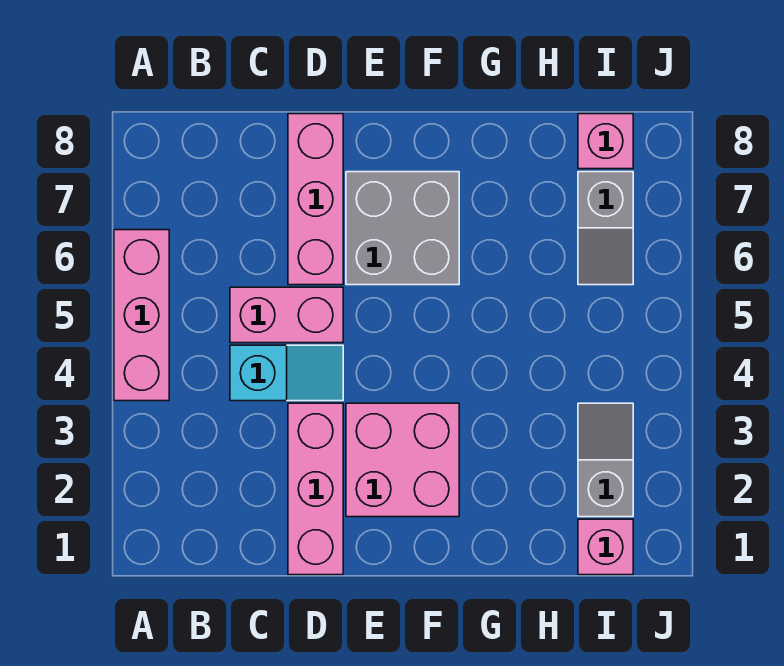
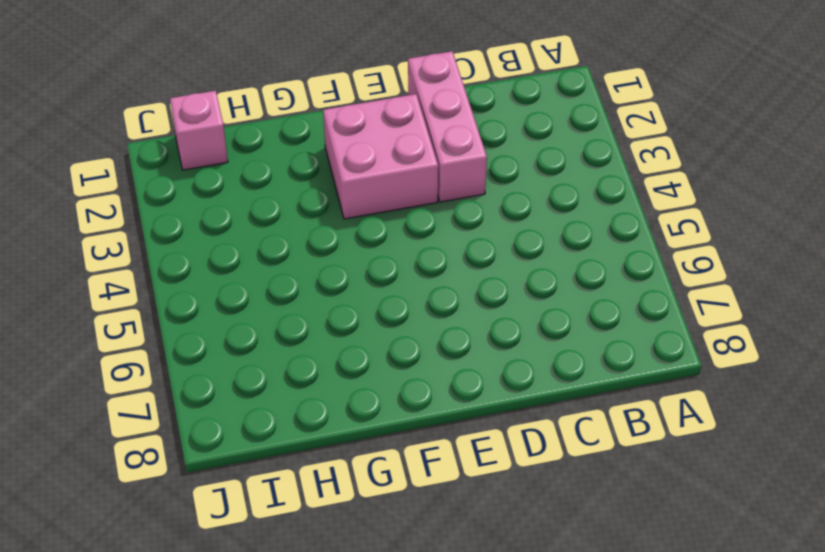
none -> pink brick A4:A6 level 1
none -> cyan slope C4:D4 level 1 top C

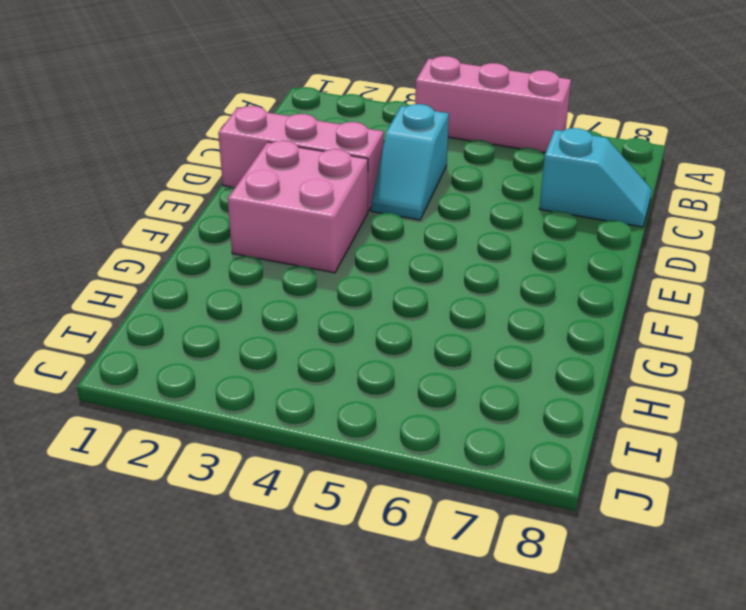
cyan slope C7:C8 level 1 top 7 -> none
none -> pink brick C5:D5 level 1
none -> pink brick D6:D8 level 1

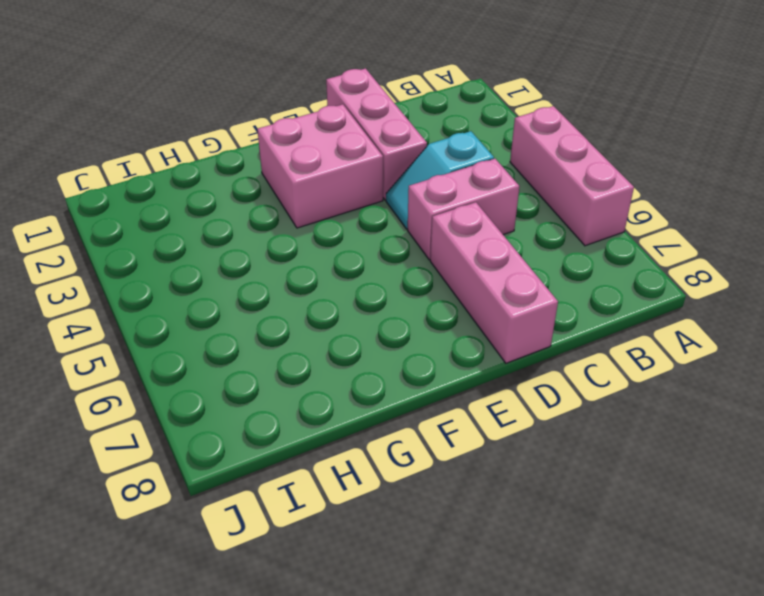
none -> grey brick E6:F7 level 1
none -> pink brick I1 level 1

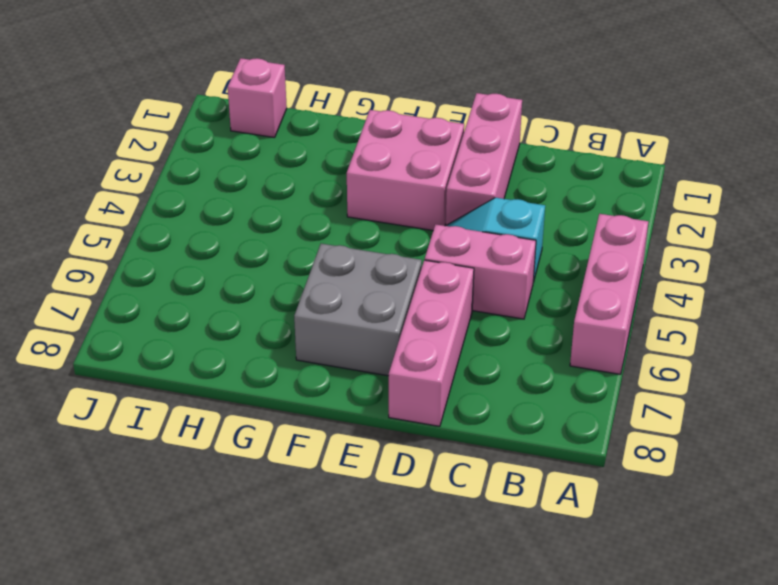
none -> grey slope I2:I3 level 1 top 2
none -> grey slope I6:I7 level 1 top 7

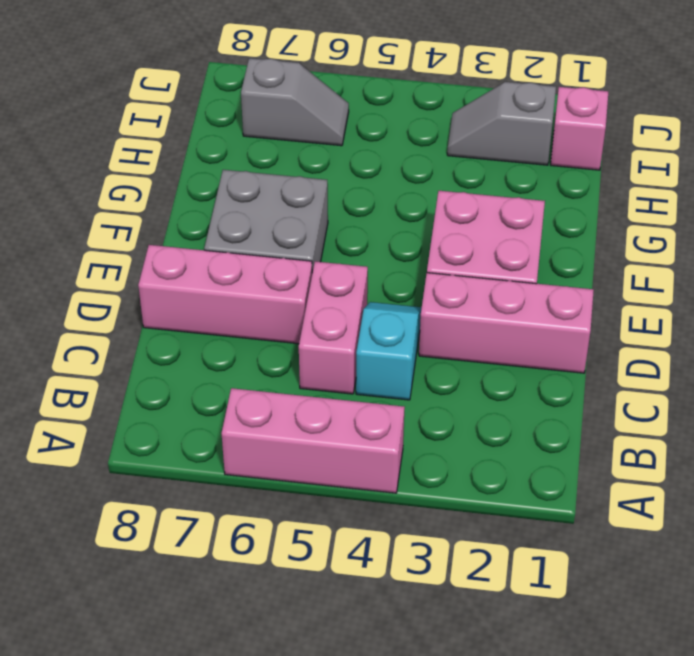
none -> pink brick I8 level 1

